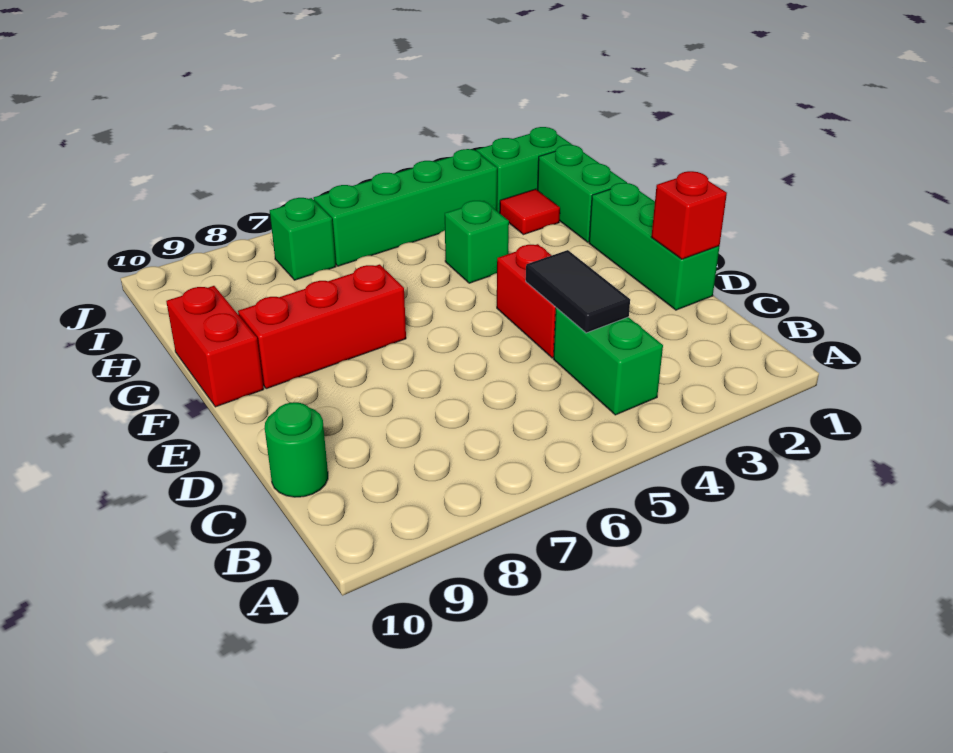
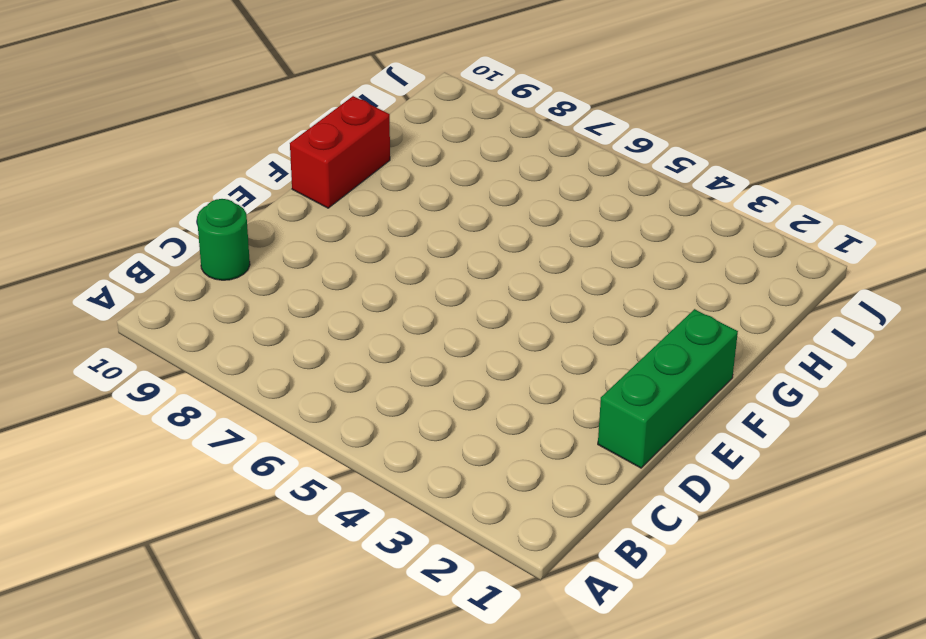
none -> green brick B4:C4 level 1
none -> red brick D4:E4 level 1
none -> red brick F7:F9 level 1

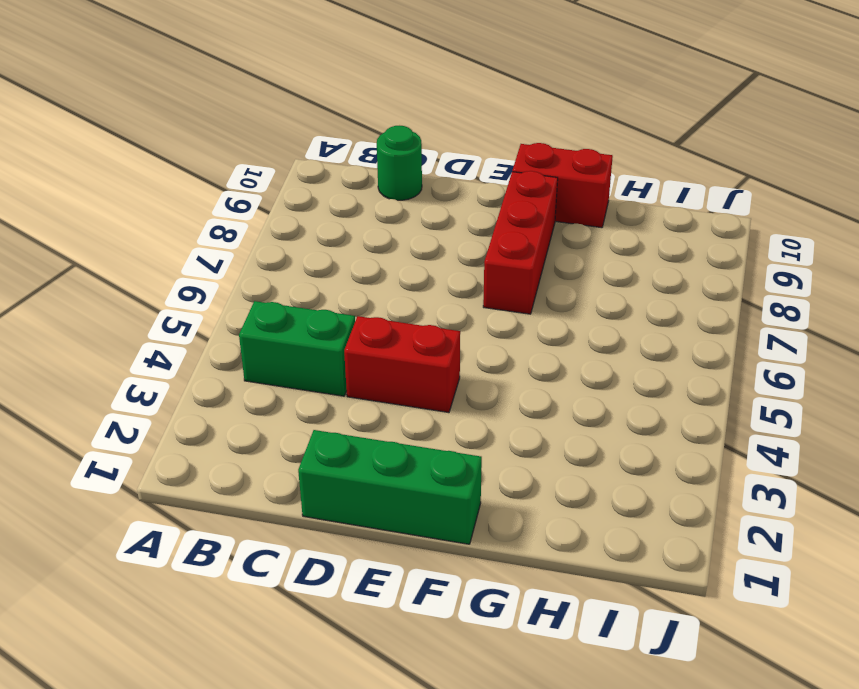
none -> green brick G1:H1 level 1
none -> green brick G4 level 1
none -> red tile H2 level 1

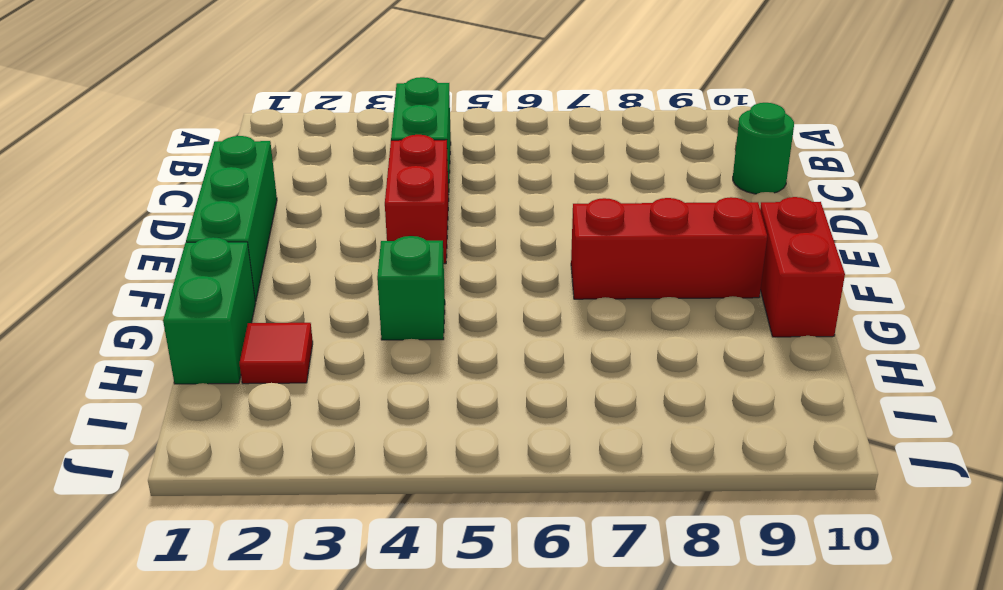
none -> green brick I1:I2 level 1
none -> green brick I3:I6 level 1
none -> green brick I7 level 1

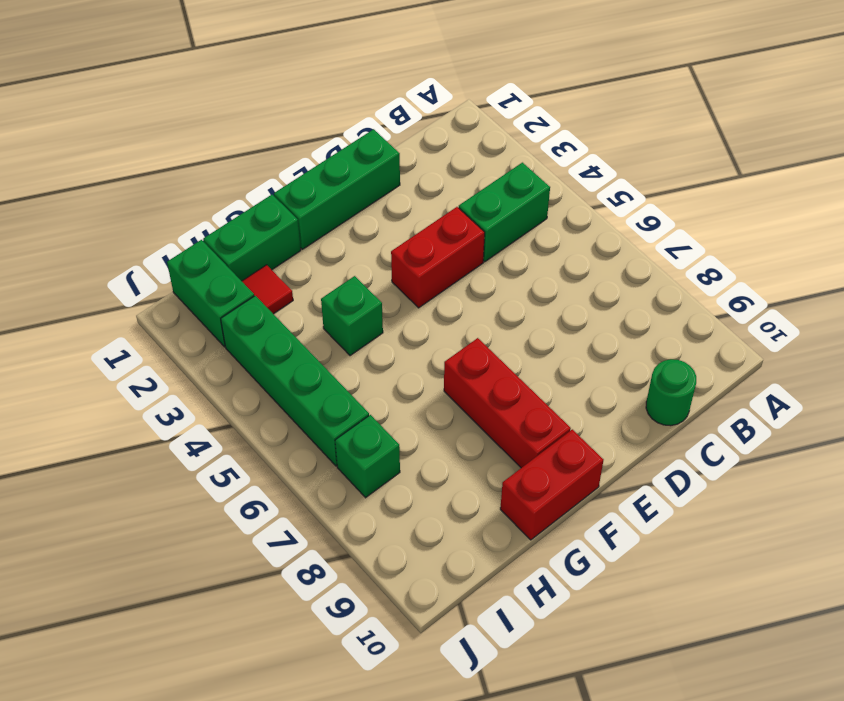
none -> black tile C4:D4 level 2
none -> red brick D1 level 2

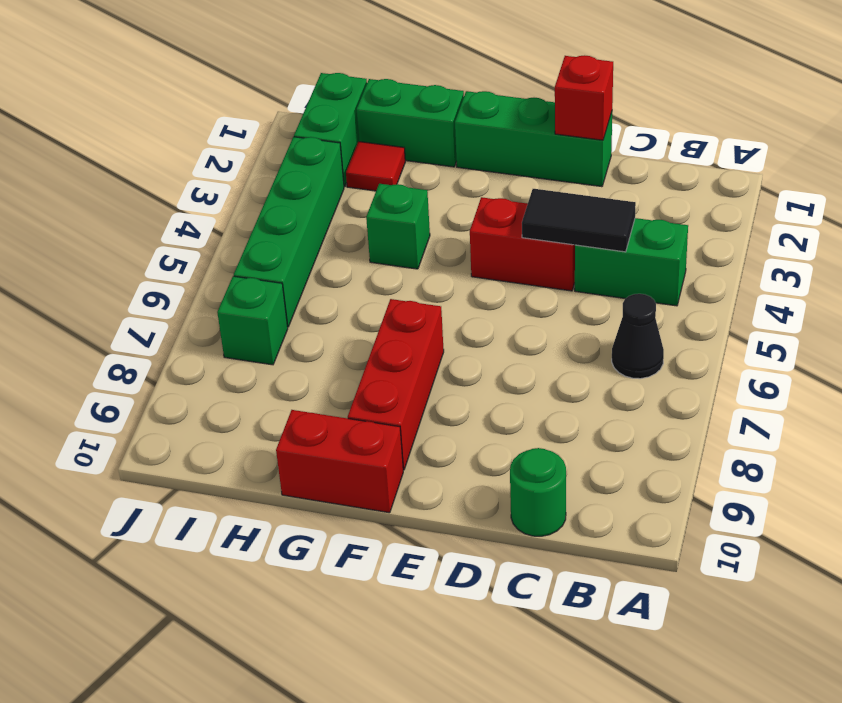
black cone B6 level 1 -> none

